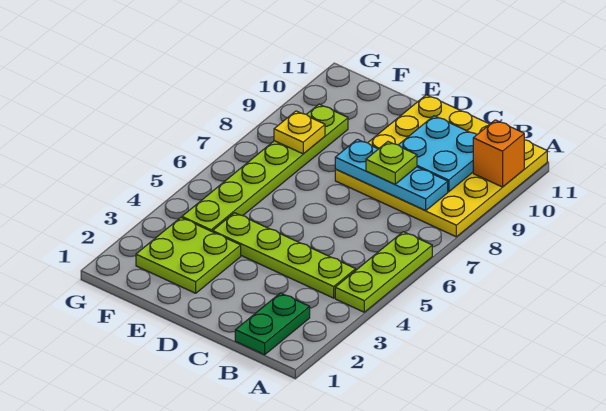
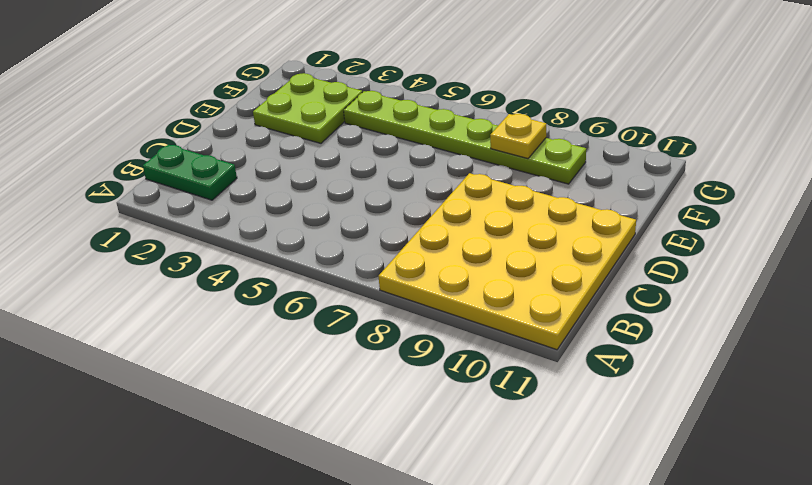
none -> lime plate A4:A6 level 1
none -> lime plate B4:E4 level 1

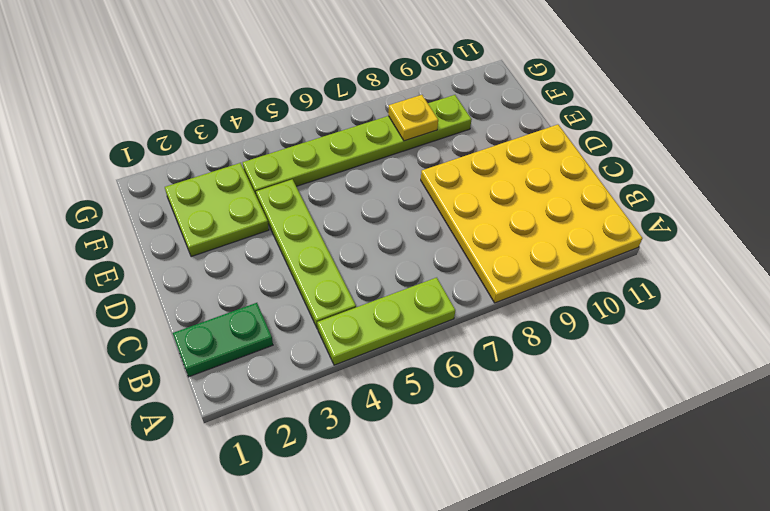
none -> orange brick A10 level 2
none -> cyan plate B8:D8 level 2

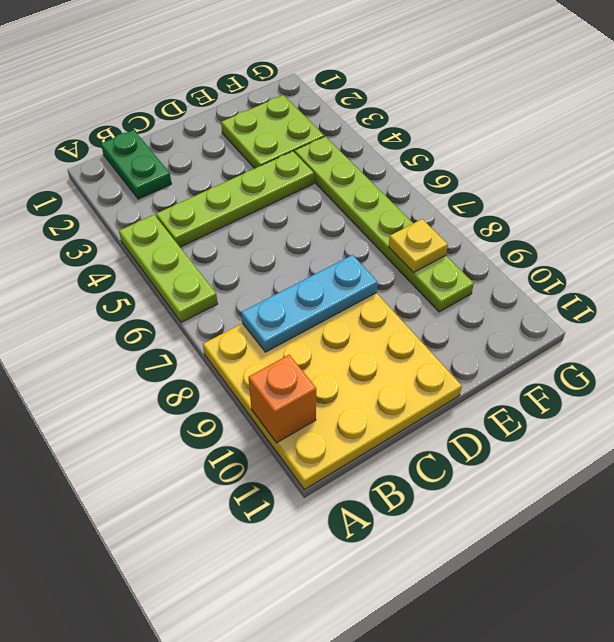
none -> cyan plate B9:C10 level 2
none -> lime plate C8 level 3

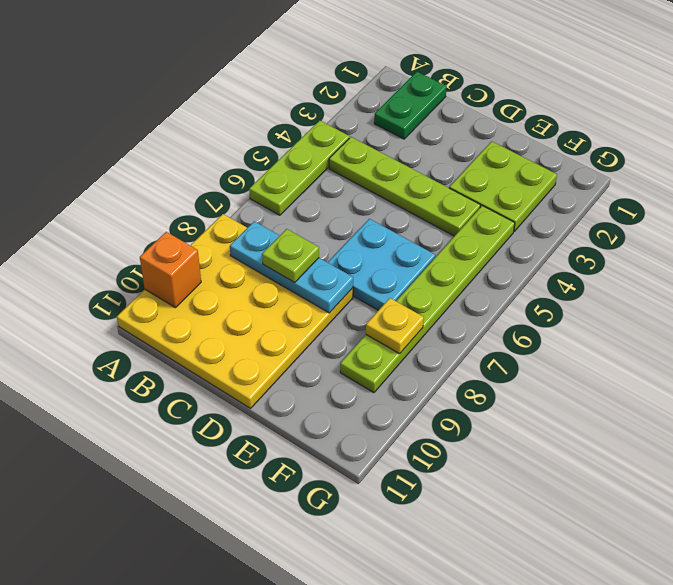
cyan plate D6:E7 level 1 -> cyan plate B9:C10 level 2

